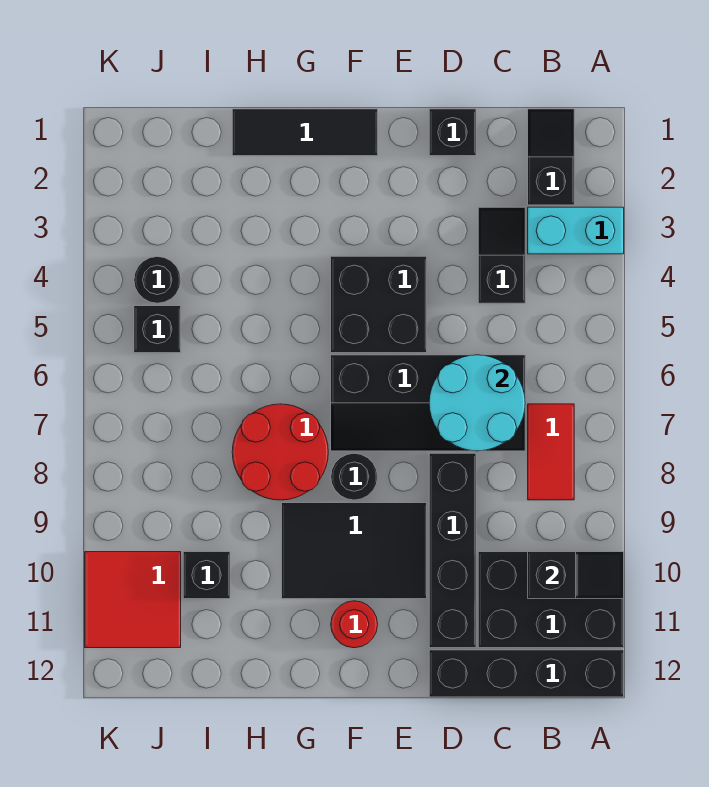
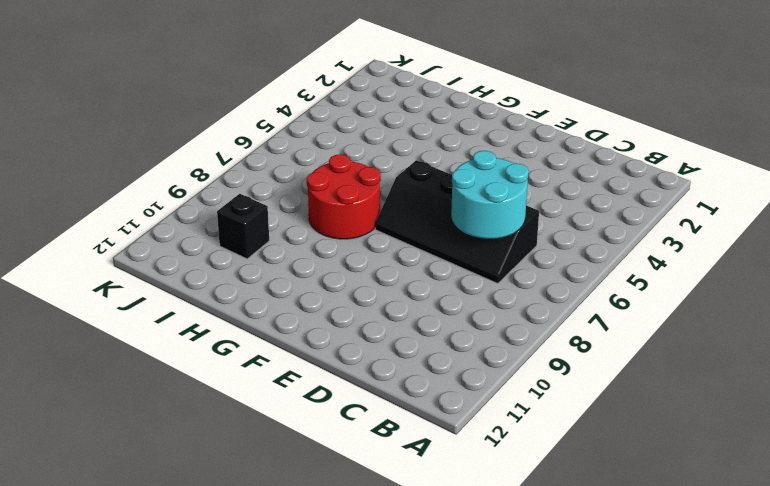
none -> cyan brick A3:B3 level 1
none -> black brick A10:C11 level 1
none -> black brick A12:D12 level 1

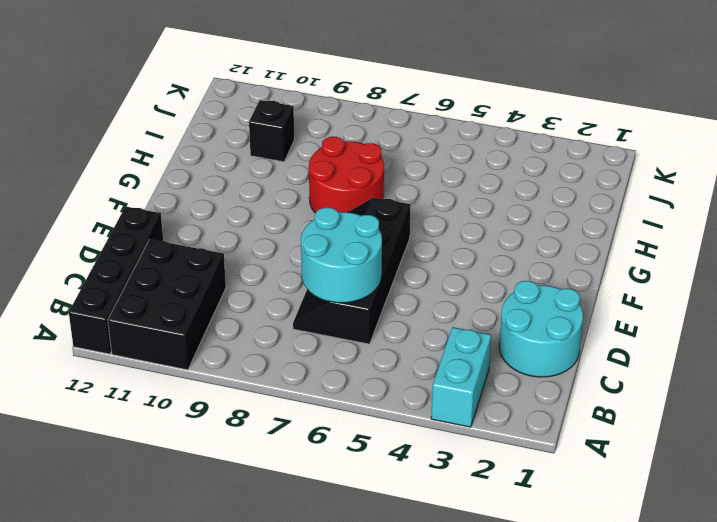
cyan round brick C1:D2 level 1 -> black brick D1 level 1
none -> black slope B1:B2 level 1 top 2
none -> red tile B7:B8 level 1
none -> black slope C3:C4 level 1 top 4

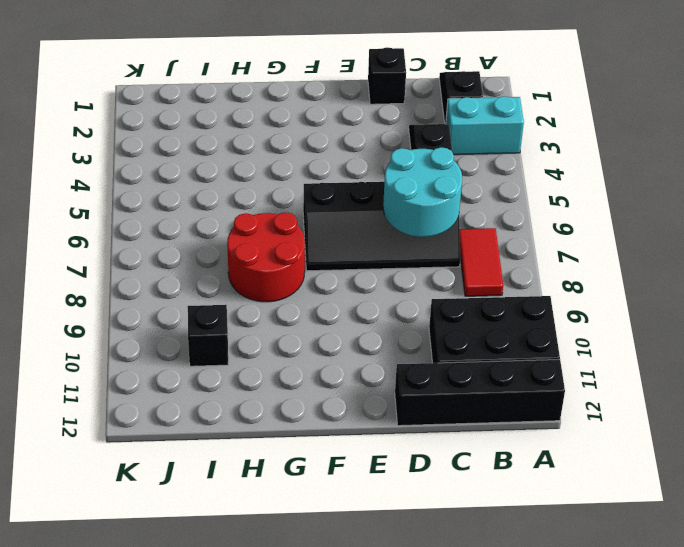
none -> black brick D8:D11 level 1
none -> black brick E4:F5 level 1
none -> black tile E9:G10 level 1

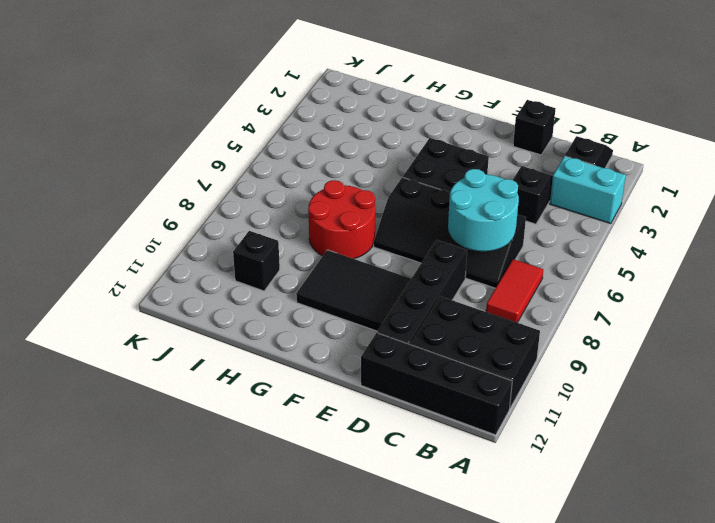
none -> black tile F1:H1 level 1
none -> black round brick F8 level 1
none -> red round brick F11 level 1

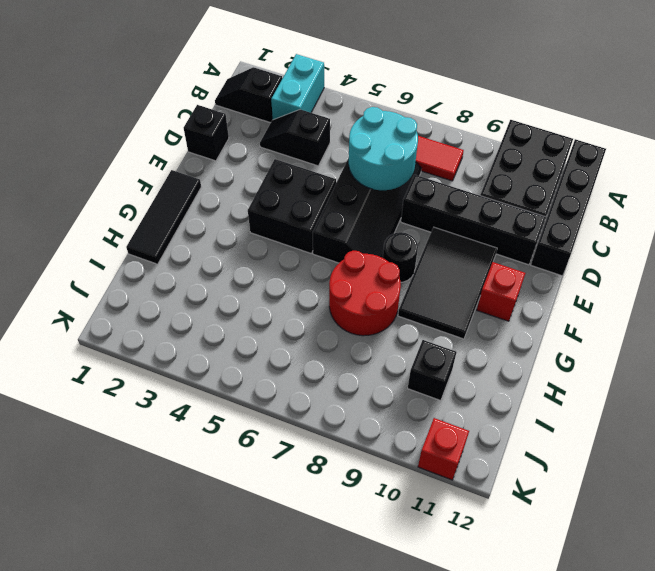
red brick F11 level 1 -> red round brick F11 level 1
red brick K11 level 1 -> red tile J10:K11 level 1
none -> black round brick J4 level 1
none -> black brick J5 level 1
none -> black slope A10:B10 level 2 top B

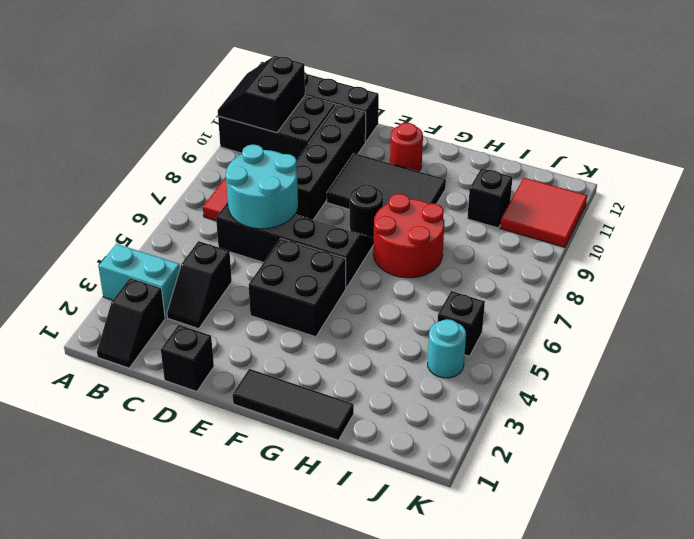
black slope A10:B11 level 2 top B -> black slope A10:B10 level 2 top B
cyan round brick J4 level 1 -> black round brick J4 level 1

